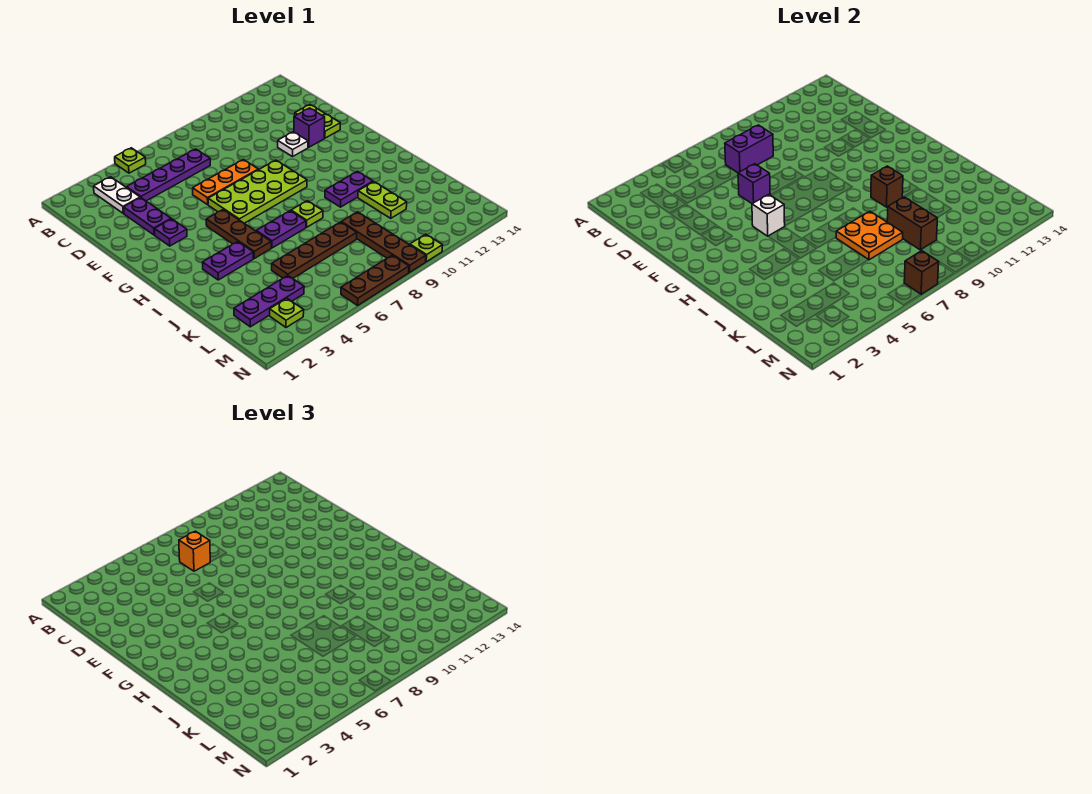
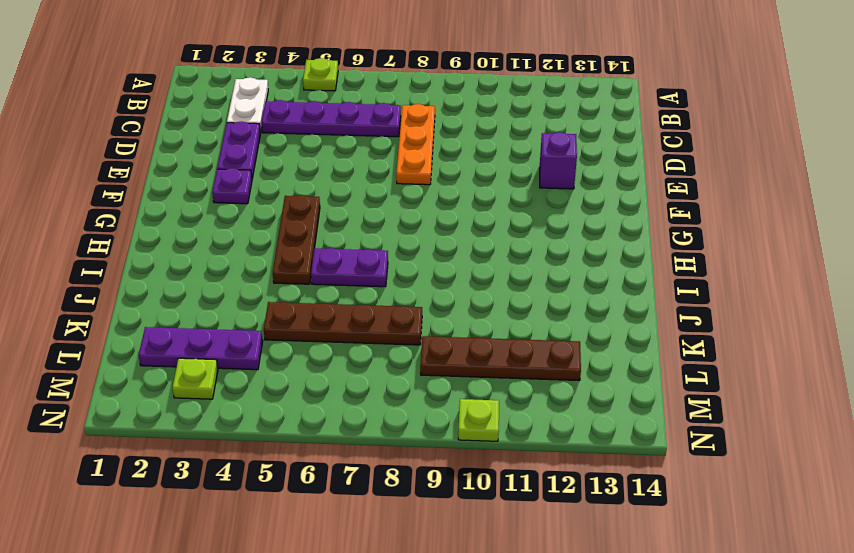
orange plate C8:E8 level 1 -> orange plate E6:E8 level 1
brown plate L9:L12 level 1 -> brown plate K9:N9 level 1
none -> lime plate D13:E13 level 1
none -> white plate E11 level 1
none -> lime plate F6:G9 level 1
none -> purple plate I3:I4 level 1

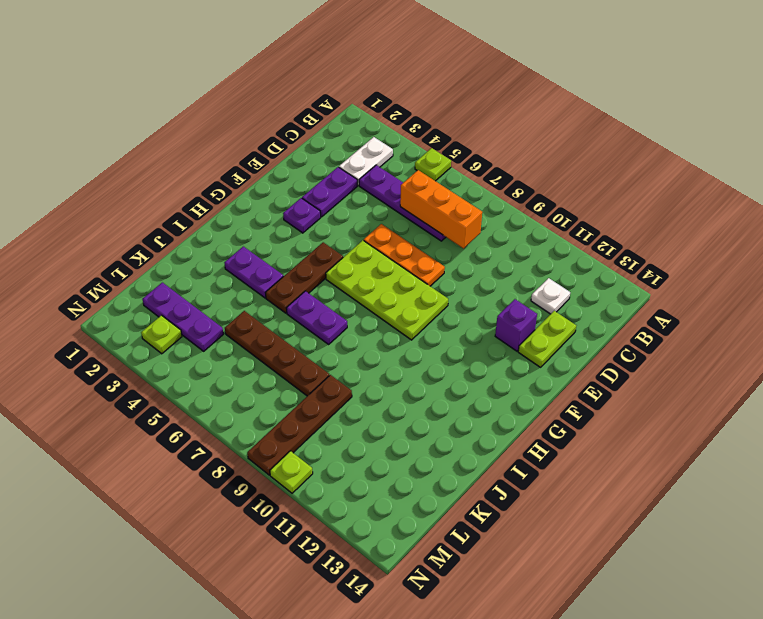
orange brick C6:C8 level 2 -> purple brick C7:C8 level 2
white plate C12 level 1 -> white plate E11 level 1
none -> lime plate I8 level 1
none -> purple plate I10:I11 level 1
none -> lime plate J11:K11 level 1
none -> brown plate N6:N8 level 1

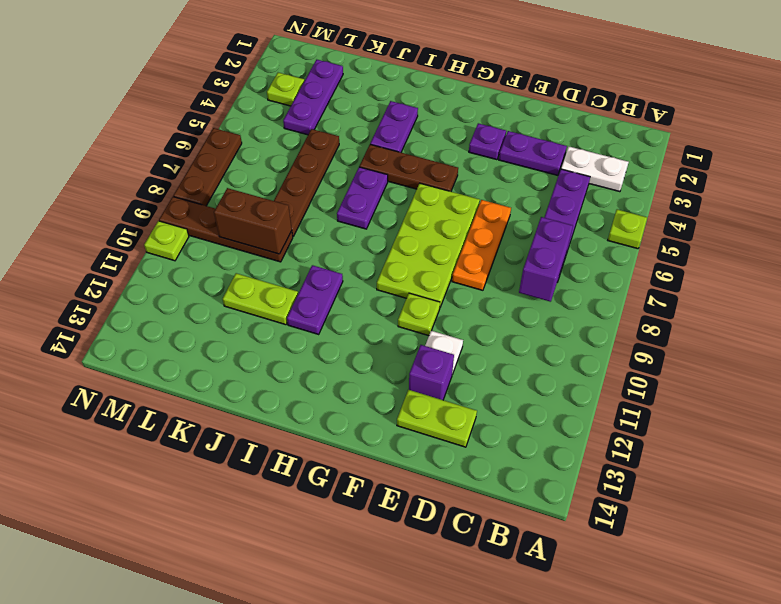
lime plate F10 level 1 -> lime plate I8 level 1
none -> purple brick E6 level 2
none -> white brick G5 level 2
none -> brown brick I10 level 2
none -> orange plate J7:K8 level 2

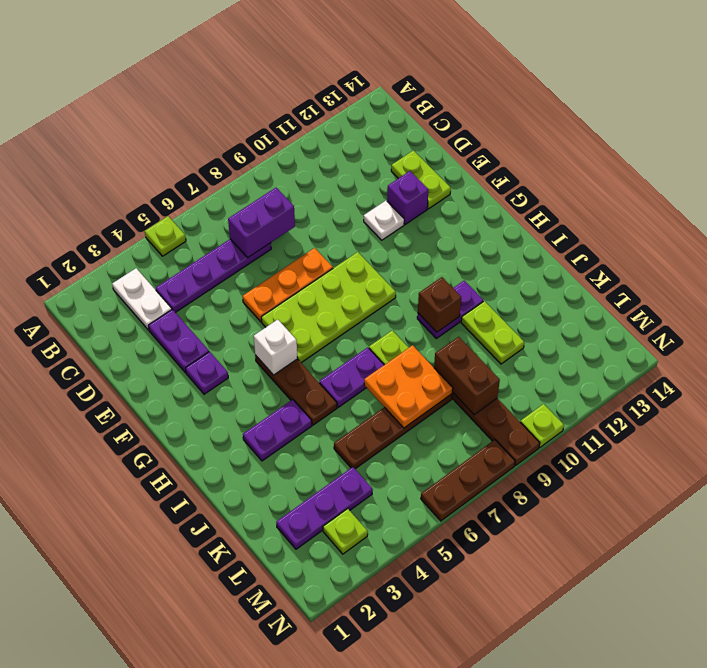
none -> purple brick E6 level 2
none -> brown brick N7 level 2
none -> orange brick C7 level 3

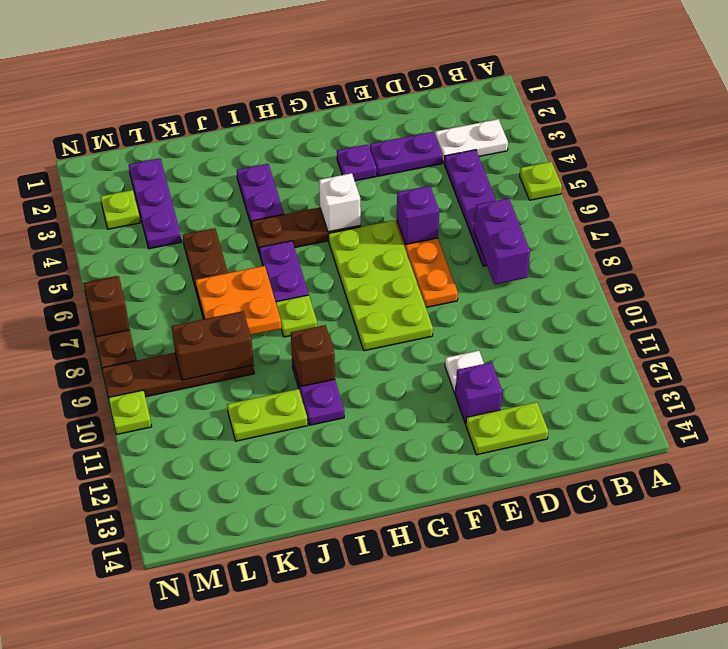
none -> orange brick C7 level 3

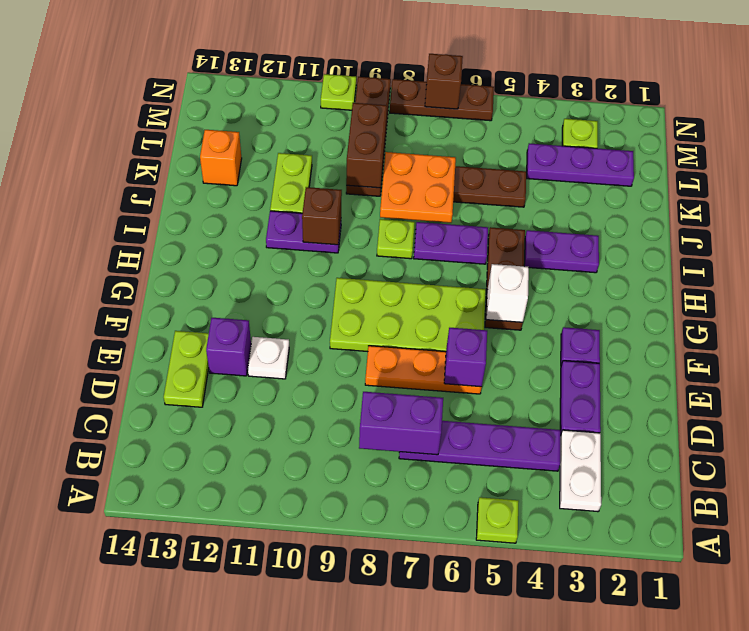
orange brick K13 level 1 -> orange brick C7 level 3

